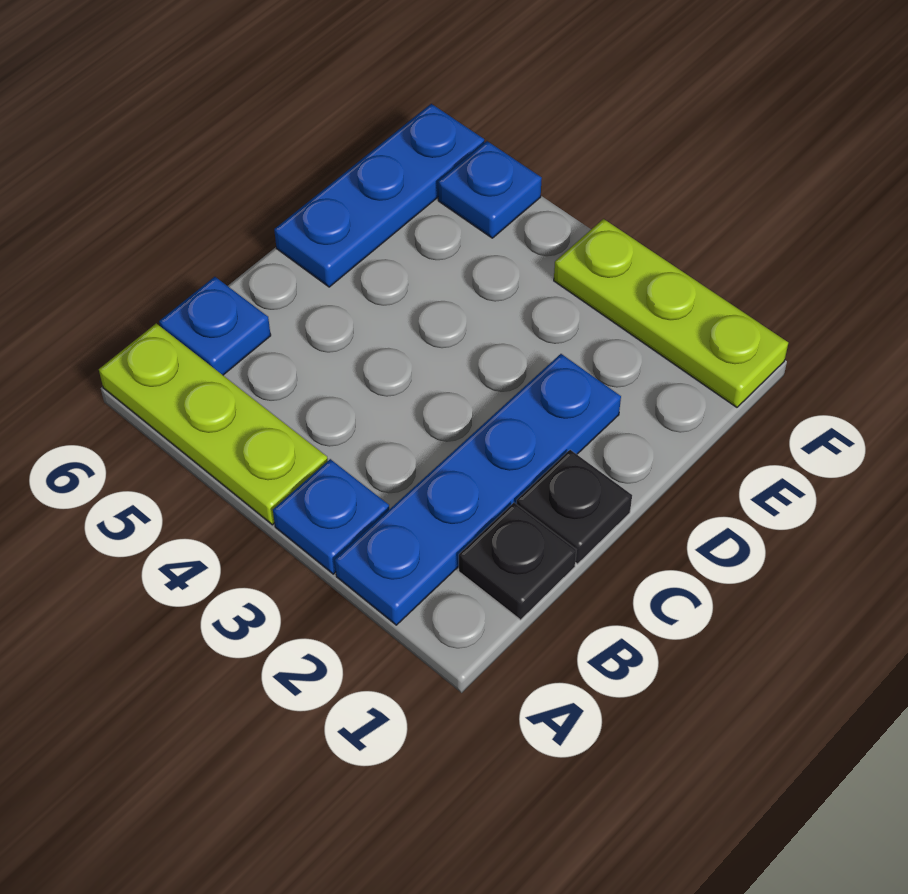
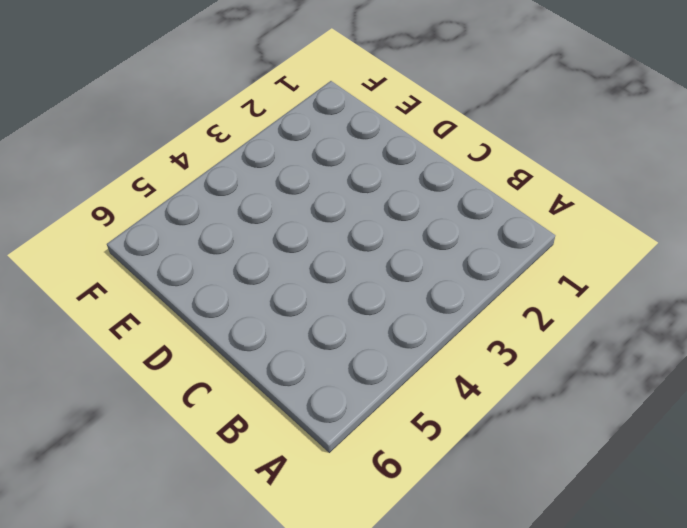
none -> blue plate A2:D2 level 1
none -> blue plate A3 level 1

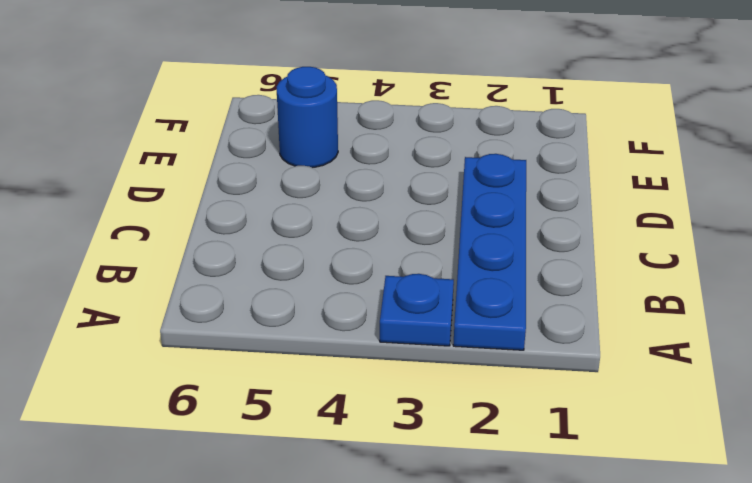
blue round brick E5 level 1 -> none
none -> lime plate A4:A6 level 1
none -> black plate B1 level 1

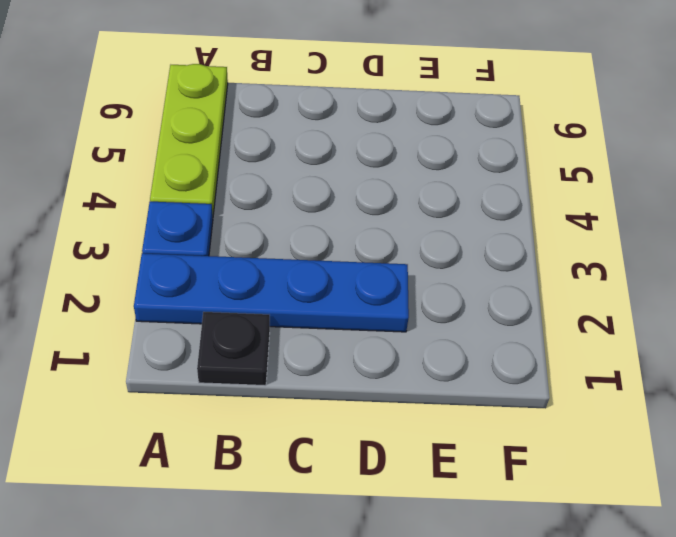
none -> blue plate B6 level 1
none -> black plate C1 level 1

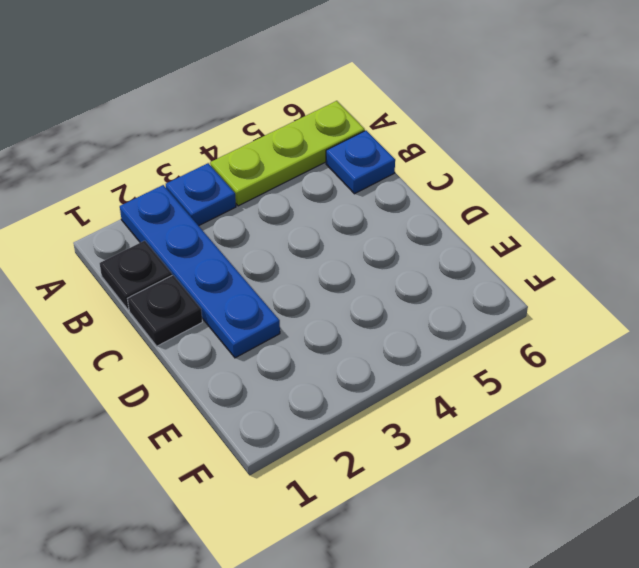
none -> blue plate D6:F6 level 1
none -> lime plate F1:F3 level 1

